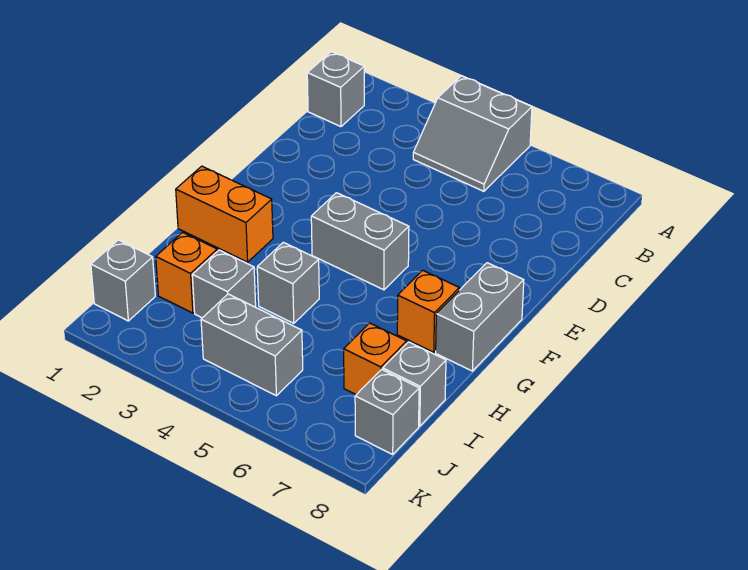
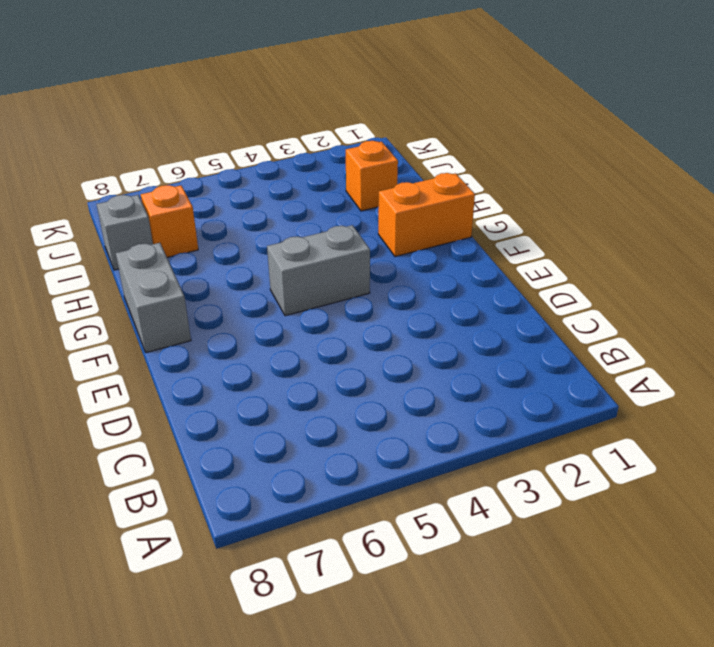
none -> grey slope A4:B5 level 1 top A
none -> grey brick B1 level 1
none -> orange brick G7 level 1

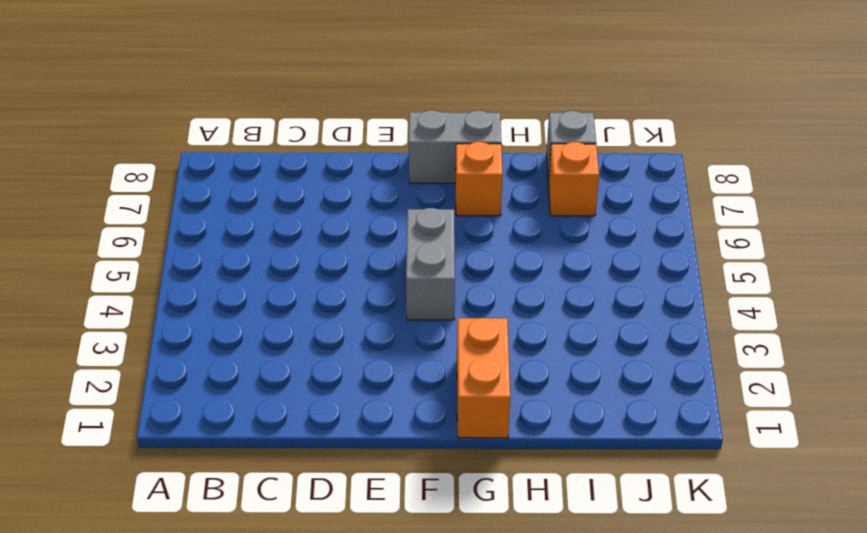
none -> grey slope A4:B5 level 1 top A
none -> grey brick B1 level 1
none -> grey brick H4 level 1

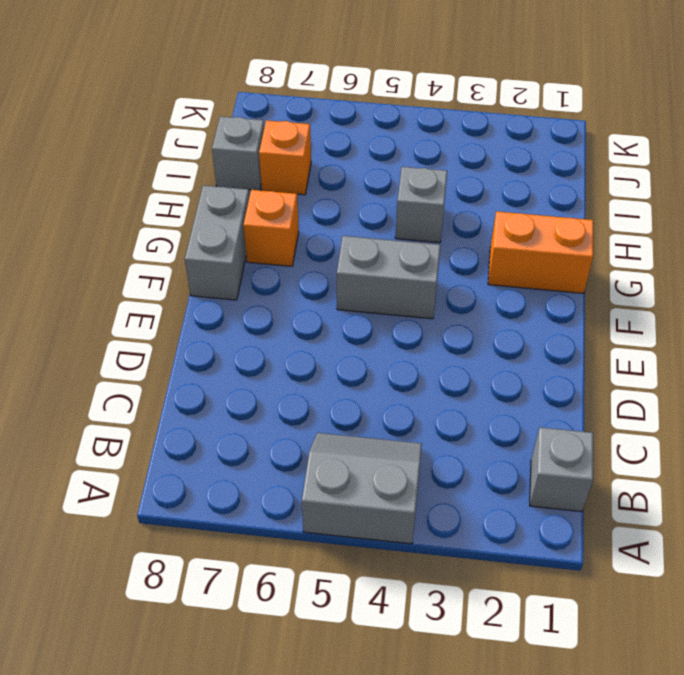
none -> orange brick I2 level 1
none -> grey brick I3 level 1
none -> grey brick J1 level 1

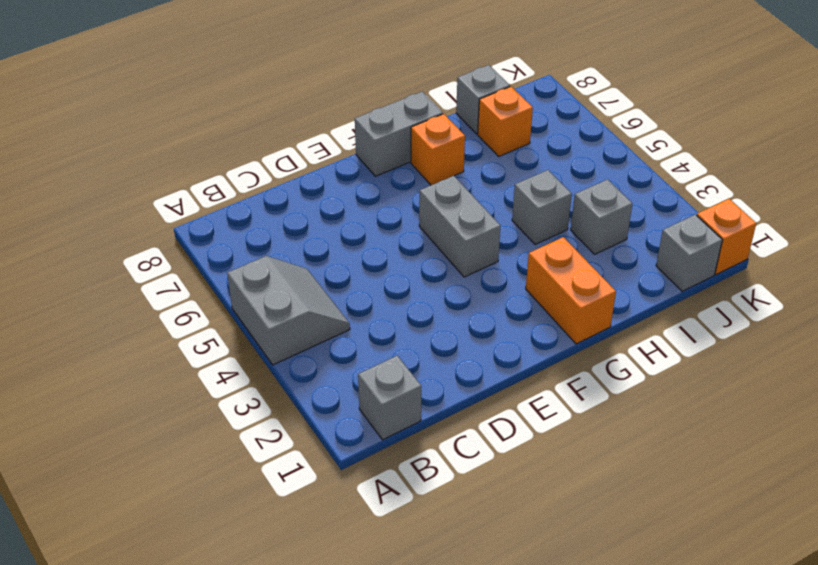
orange brick K1 level 1 -> orange brick I2 level 1
none -> grey brick J4:J5 level 1
none -> grey brick J8 level 1

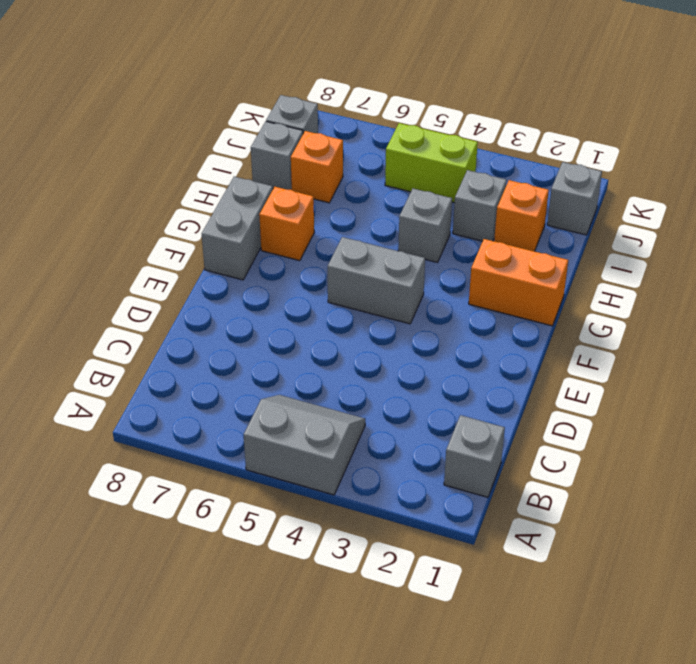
lime brick J4:J5 level 1 -> grey brick J4:J5 level 1

